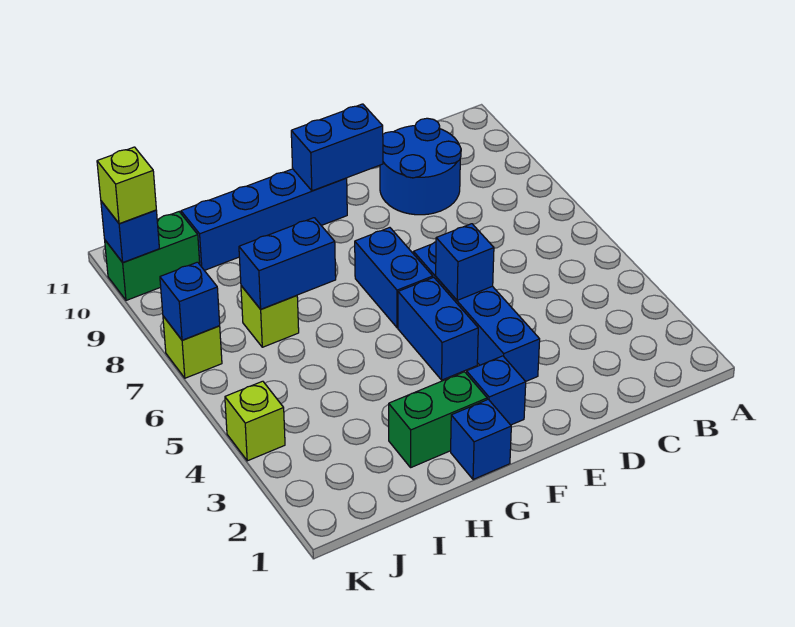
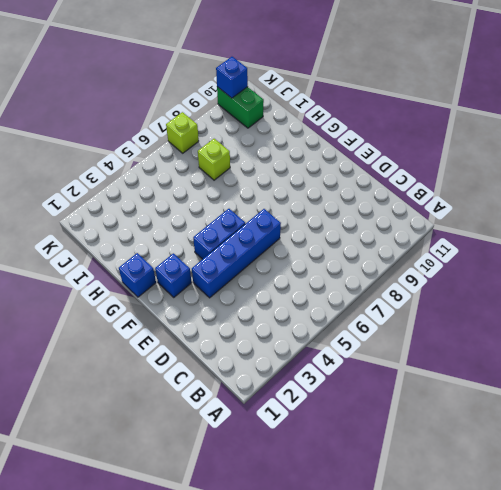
none -> blue round brick C9:D10 level 1
none -> blue brick F6:F7 level 1
none -> blue brick F10:I10 level 1

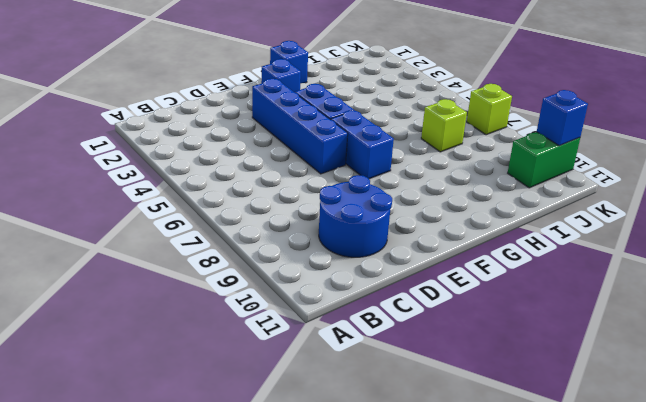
none -> blue brick F10:I10 level 1
none -> green brick G2:H2 level 1
none -> lime brick K4 level 1

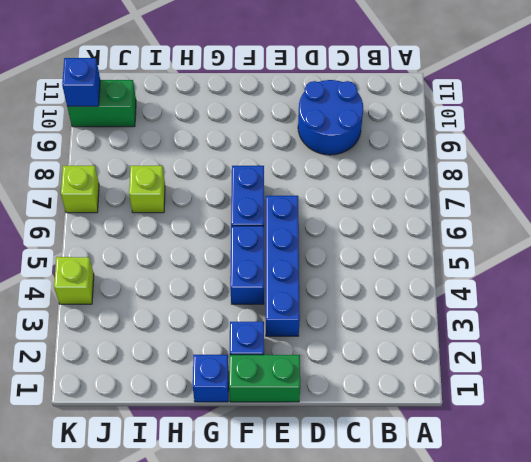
green brick E1:F1 level 1 -> green brick G2:H2 level 1
none -> blue brick F10:I10 level 1
none -> blue brick E5 level 2
none -> blue brick E10:F10 level 2

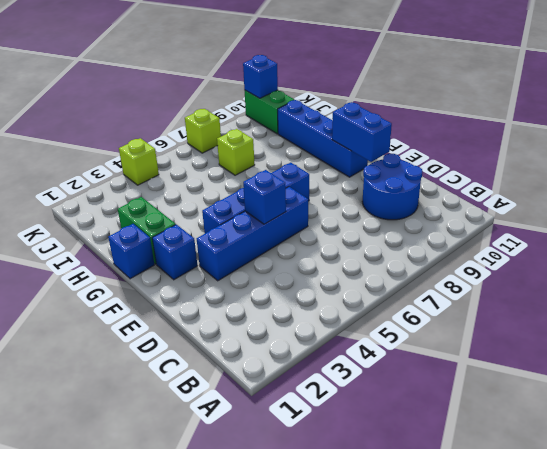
none -> blue brick H7:I7 level 2
none -> blue brick K7 level 2
none -> lime brick K10 level 3

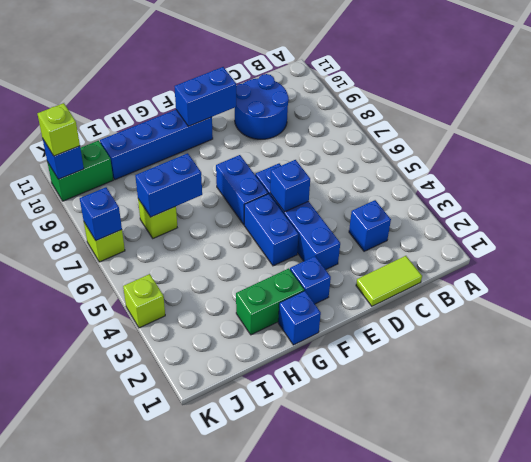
lime tile C1:D1 level 1 -> none
blue brick C3 level 1 -> none

